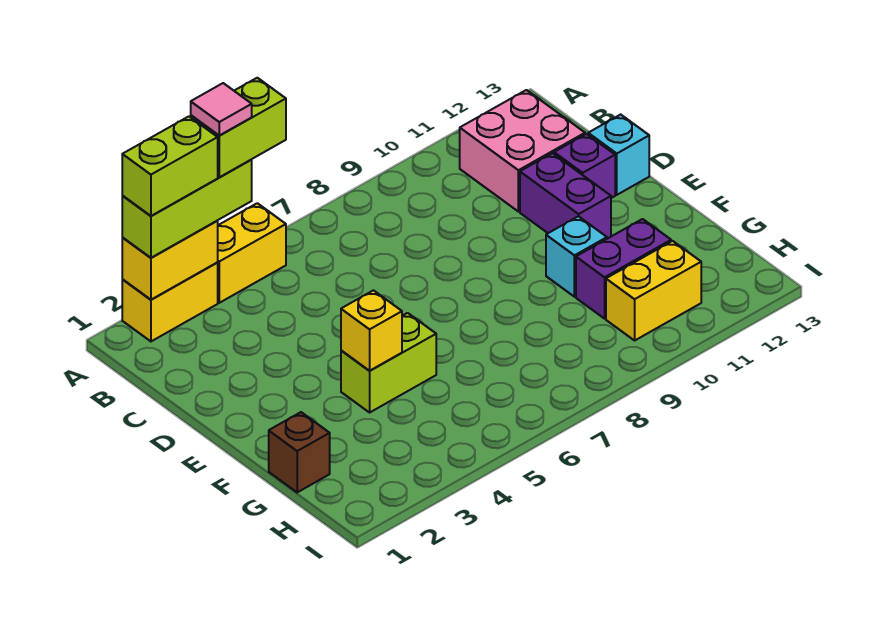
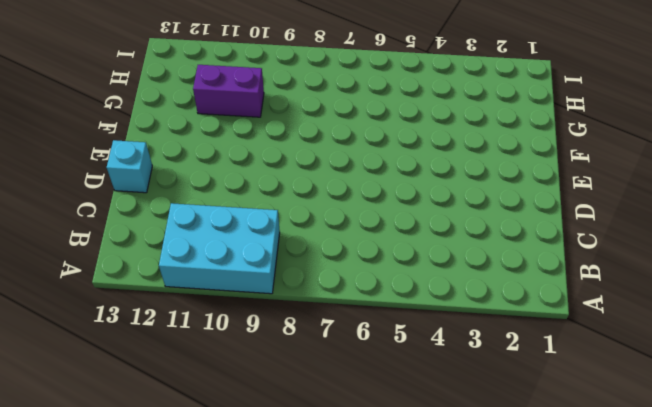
cyan brick A9:B11 level 1 -> pink brick B11:C12 level 1
none -> yellow brick A2:A3 level 1
none -> yellow brick A4:A5 level 1
none -> purple brick D11:E11 level 1

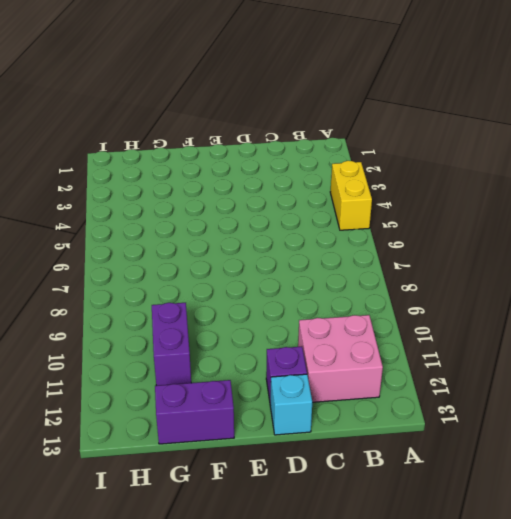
purple brick F13:G13 level 1 -> purple brick D11:E11 level 1
none -> yellow brick A2:A3 level 1
none -> lime brick F4:F5 level 1
none -> cyan brick F10 level 1

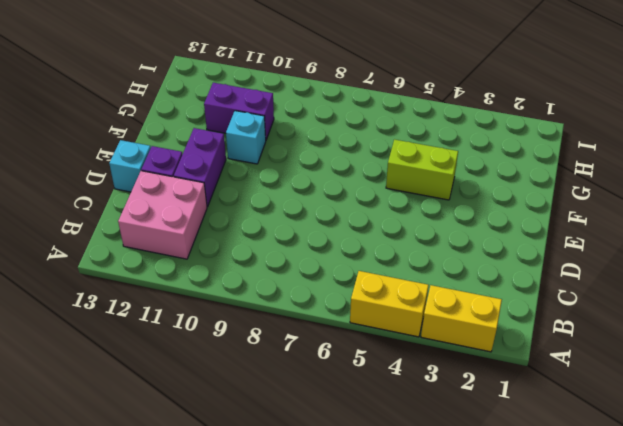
none -> brown brick G1 level 1
none -> yellow brick H10:H11 level 1
none -> yellow brick A2:A3 level 2

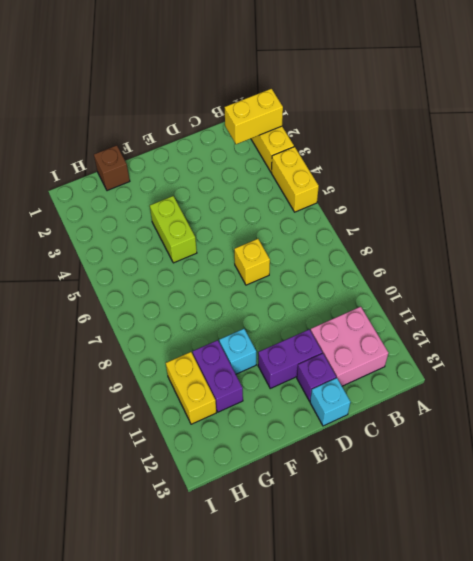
yellow brick A2:B2 level 2 -> yellow brick A2:A3 level 2
yellow brick D7 level 1 -> yellow brick F4 level 2
none -> lime brick A2:A4 level 3
none -> lime brick A2:A3 level 4
none -> lime brick A4:A5 level 4

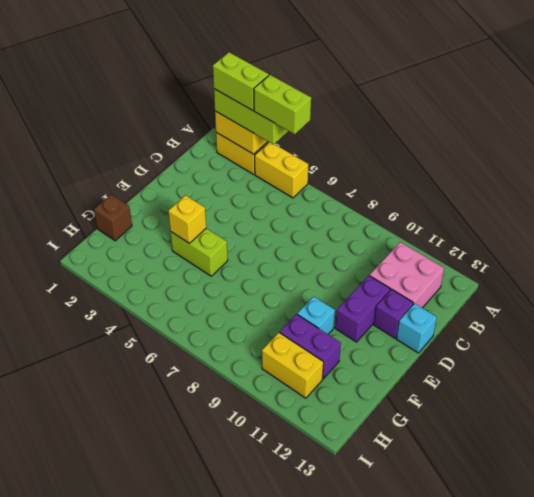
none -> pink tile A4 level 5

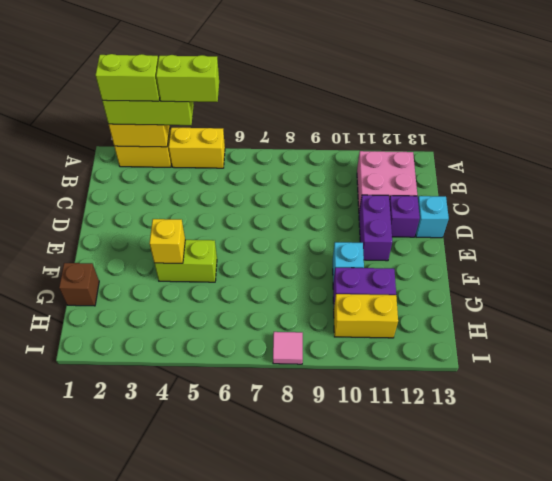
pink tile I8 level 1 -> pink tile A4 level 5

